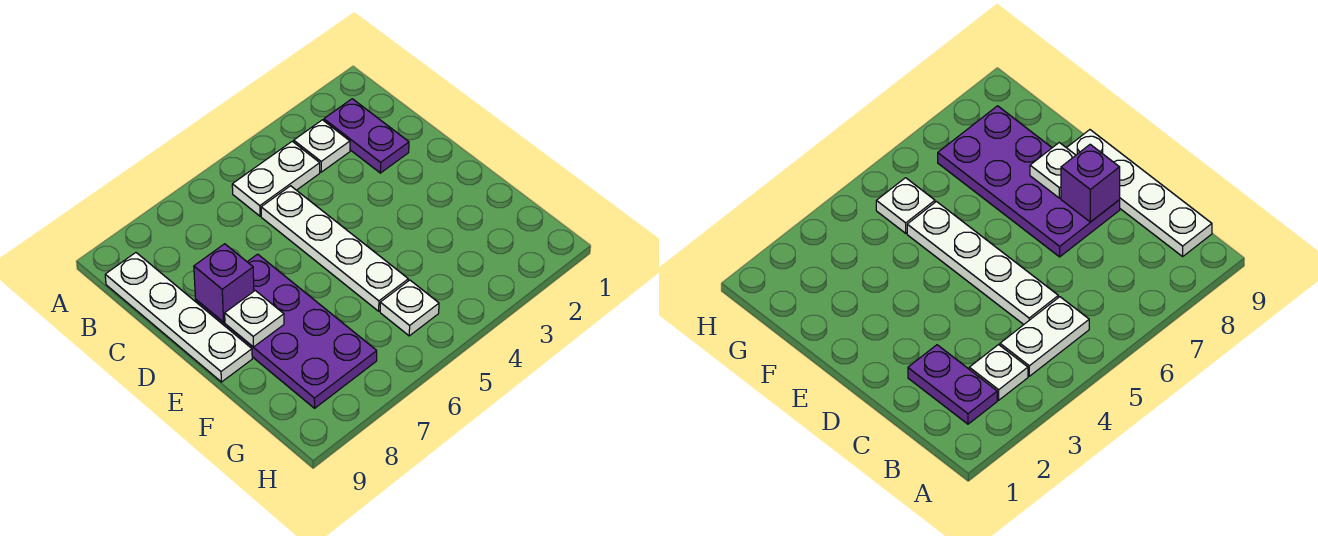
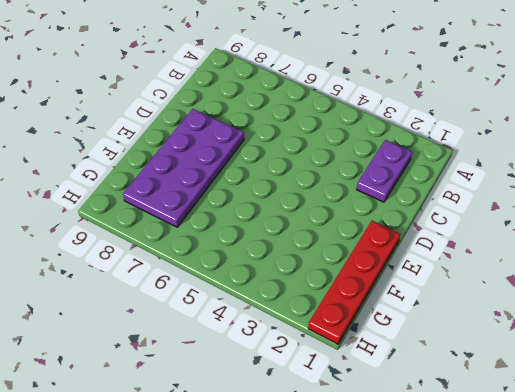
red plate E1:H1 level 1 -> none
none -> white plate B3 level 1
none -> white plate B4:B5 level 1

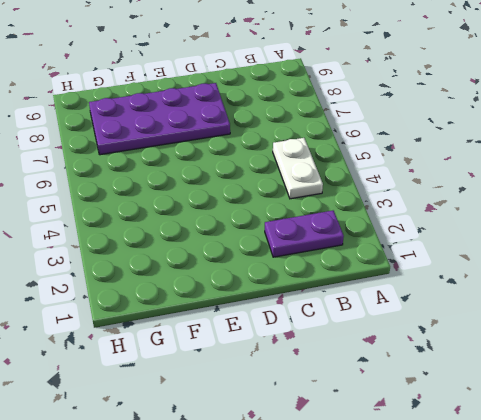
none -> white plate B3 level 1
none -> white plate B9:E9 level 1

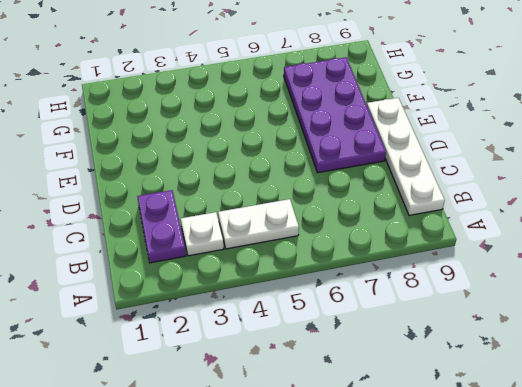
none -> white plate C5:F5 level 1
none -> white plate G5 level 1

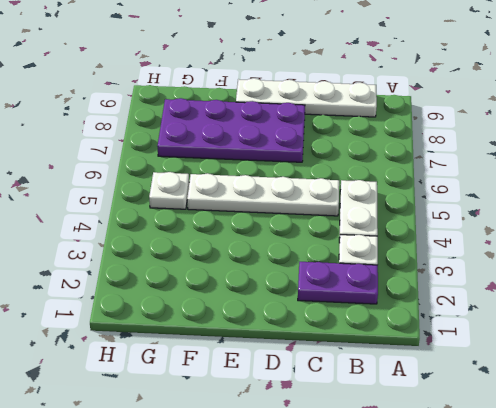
none -> purple brick D8 level 2
none -> white plate E8 level 2

